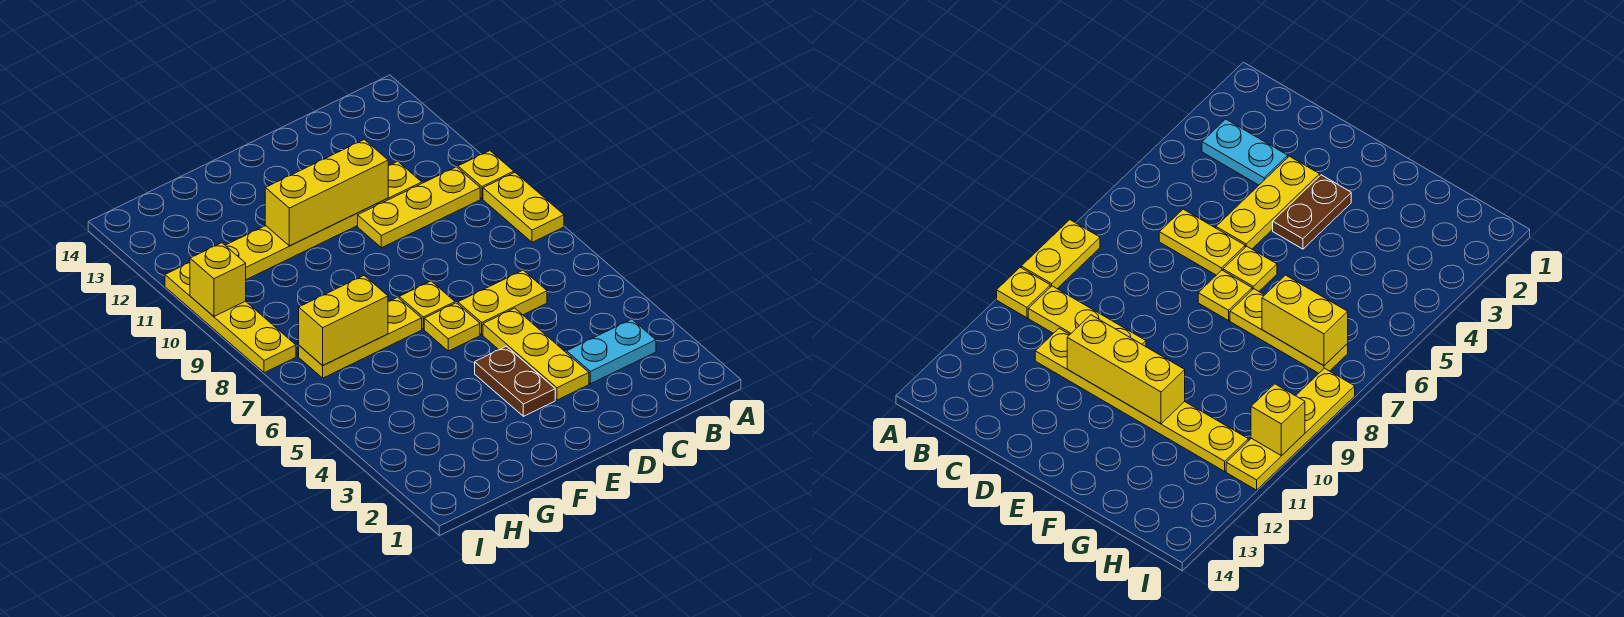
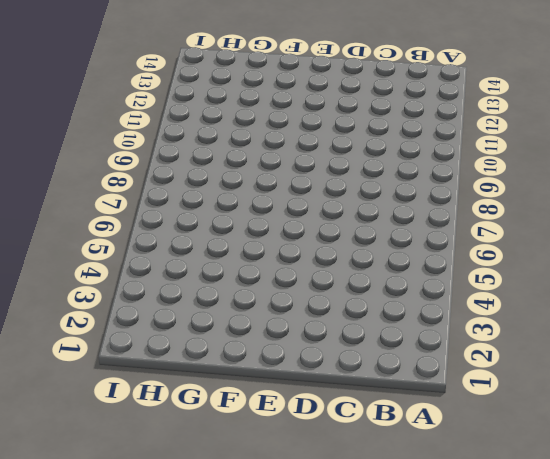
none -> yellow plate A8:A9 level 1
none -> yellow plate A10 level 1
none -> cyan plate B3:C3 level 1

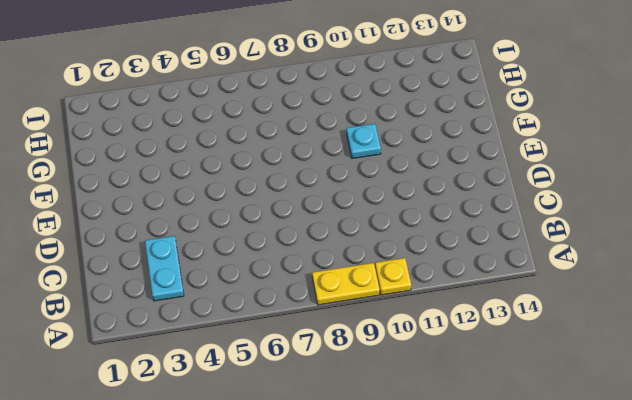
cyan plate F10 level 1 -> none
none -> yellow plate B10:D10 level 1
none -> yellow plate C6:D6 level 1
none -> yellow plate C11:H11 level 1

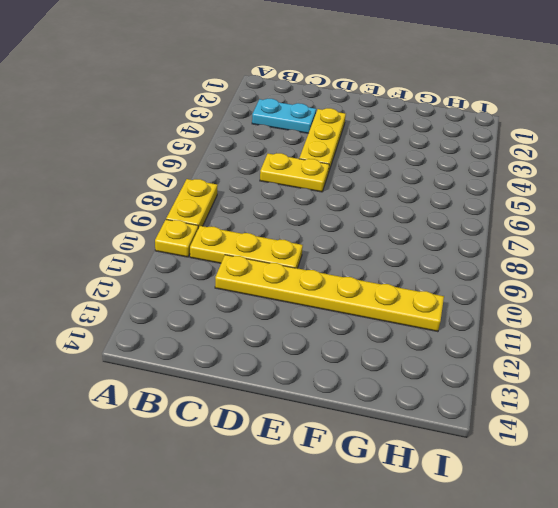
none -> brown plate E3:E4 level 1
none -> yellow plate E6 level 1
none -> yellow plate E7 level 1

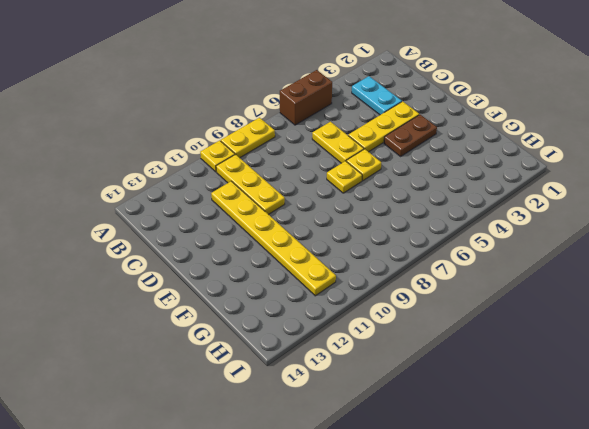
brown brick A5:A6 level 1 -> none
none -> yellow plate F7:H7 level 1
none -> yellow plate I8:I11 level 1
none -> yellow brick D11:F11 level 2

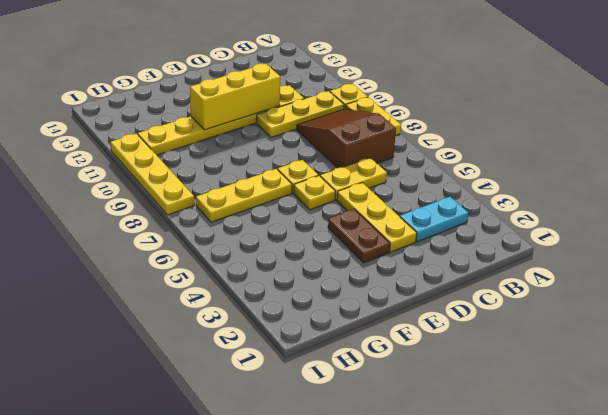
brown slope B7:C9 level 1 top 7 -> none
none -> yellow brick G7:H7 level 2
none -> yellow brick I10 level 2

